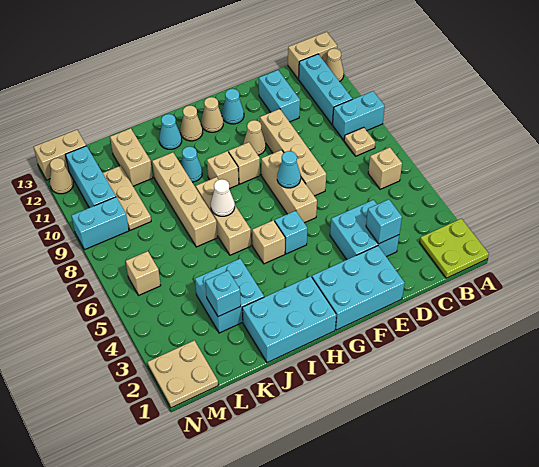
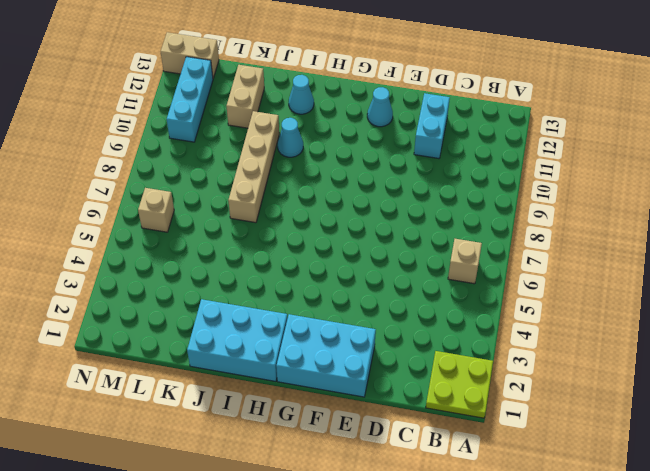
none -> cyan brick A9:B9 level 1
none -> tan cone A12 level 1
none -> tan brick A13:B13 level 1
none -> tan plate B8 level 1

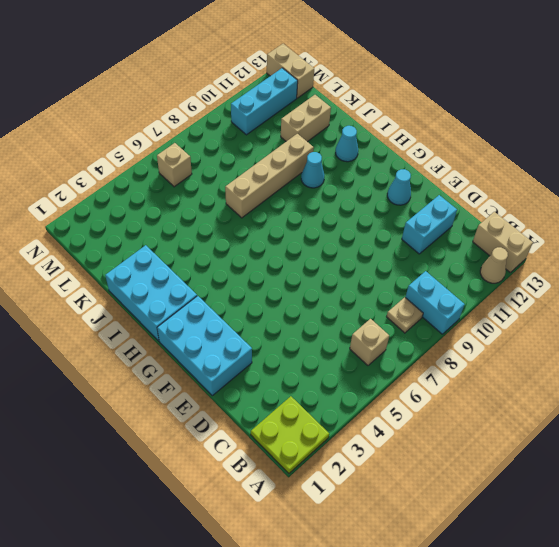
none -> cyan brick B10:B12 level 1
none -> cyan brick D3:E4 level 1
none -> tan brick E7:E10 level 1
none -> tan brick F6:F8 level 1

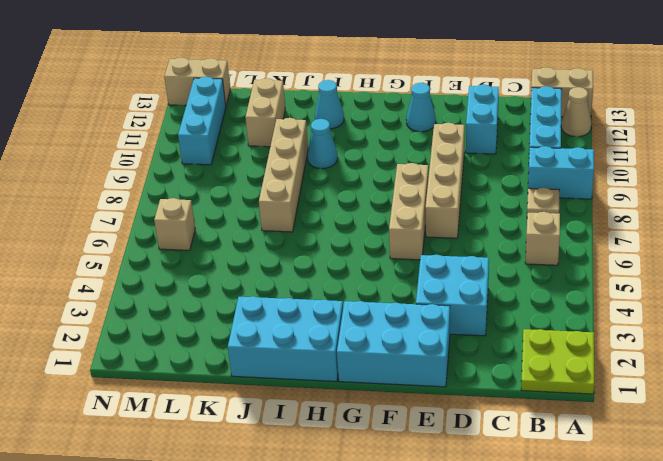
none -> tan cone F10 level 1
none -> cyan brick G5 level 1
none -> tan brick G9 level 1
none -> tan cone G12 level 1

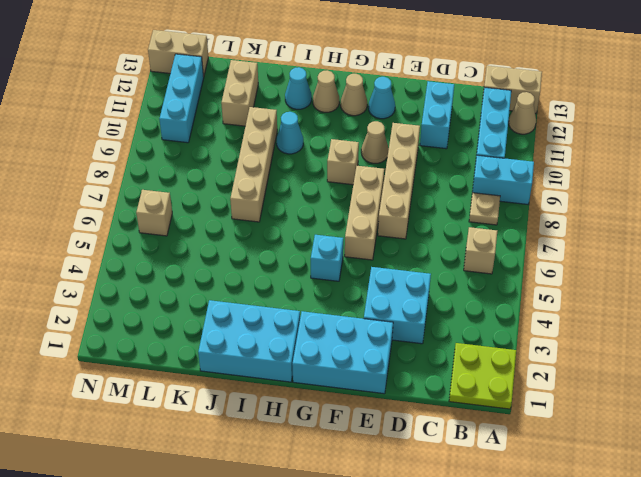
none -> tan brick H5 level 1
none -> tan brick H9 level 1
none -> tan brick I6:I8 level 1
none -> cyan brick J3:K4 level 1

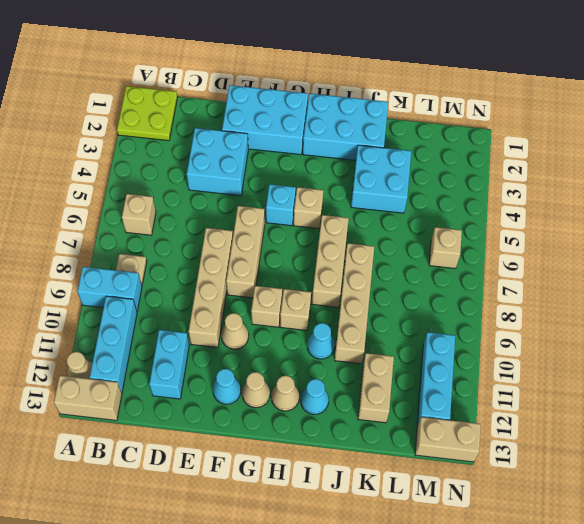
none -> tan plate L9:L11 level 1
none -> tan plate M1:N2 level 1
none -> cyan brick M9:N9 level 1
none -> tan cone N12 level 1

